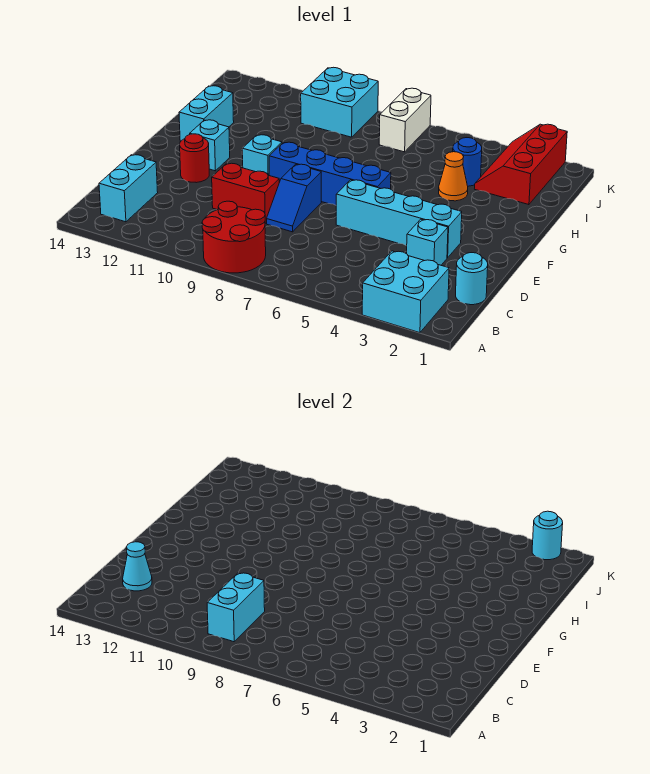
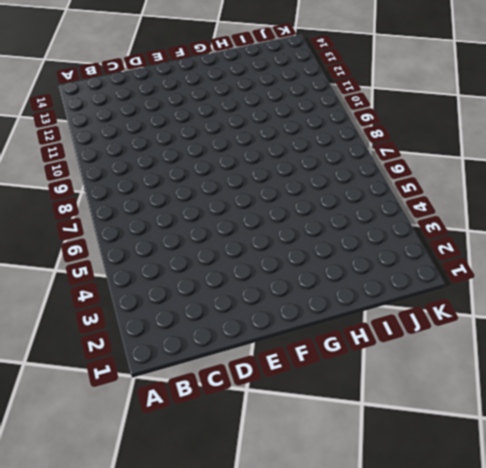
none -> cyan brick A2:B3 level 1
none -> red round brick A8:B9 level 1
none -> cyan brick B13:C13 level 1

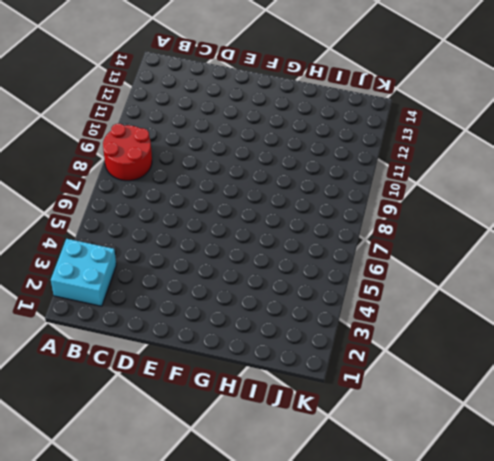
none -> cyan brick B13:C13 level 1
none -> cyan round brick C1 level 1
none -> cyan brick D3 level 1

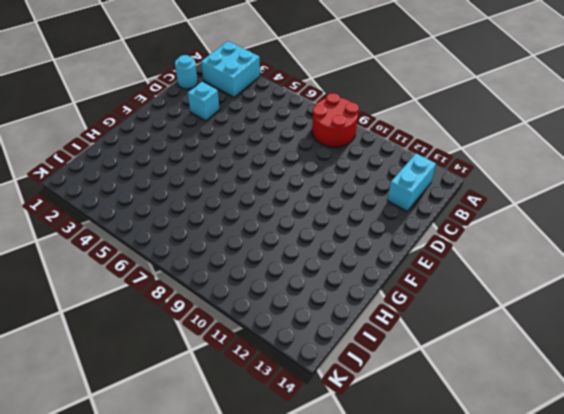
none -> blue slope D8:E8 level 1 top E
none -> red brick D9:D10 level 1
none -> cyan brick E3:E6 level 1

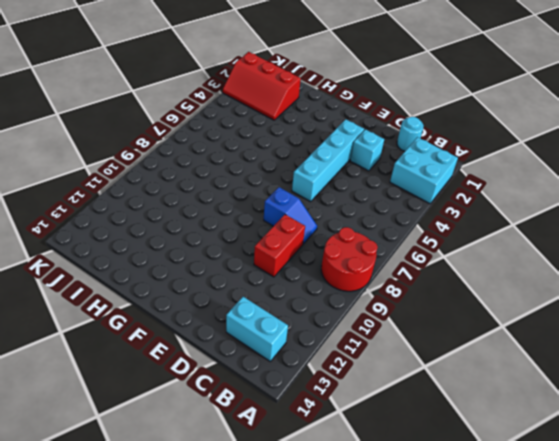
none -> red round brick E12 level 1
none -> blue brick F6:F9 level 1
none -> cyan brick F10 level 1

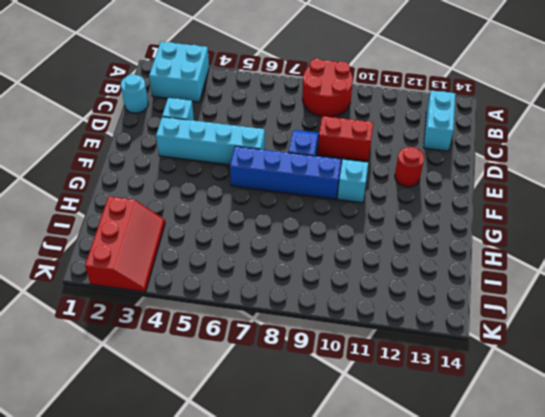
none -> cyan brick F12 level 1
none -> cyan brick G13:H13 level 1
none -> orange cone H4 level 1

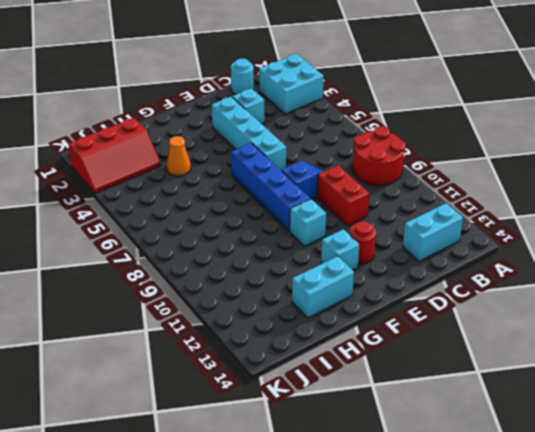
none -> blue round brick I4 level 1
none -> white brick J7:K7 level 1
none -> cyan brick J9:K10 level 1

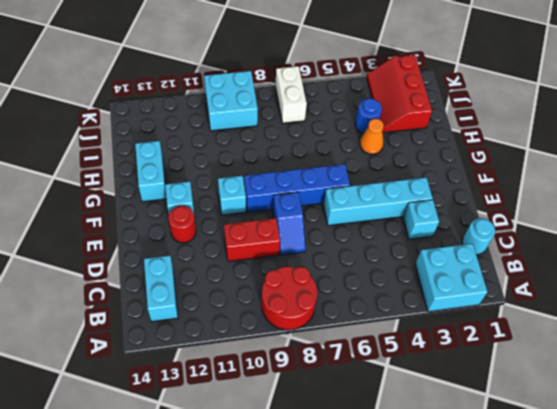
none -> cyan brick B9:C9 level 2
none -> cyan cone C13 level 2
none -> cyan round brick K2 level 2

